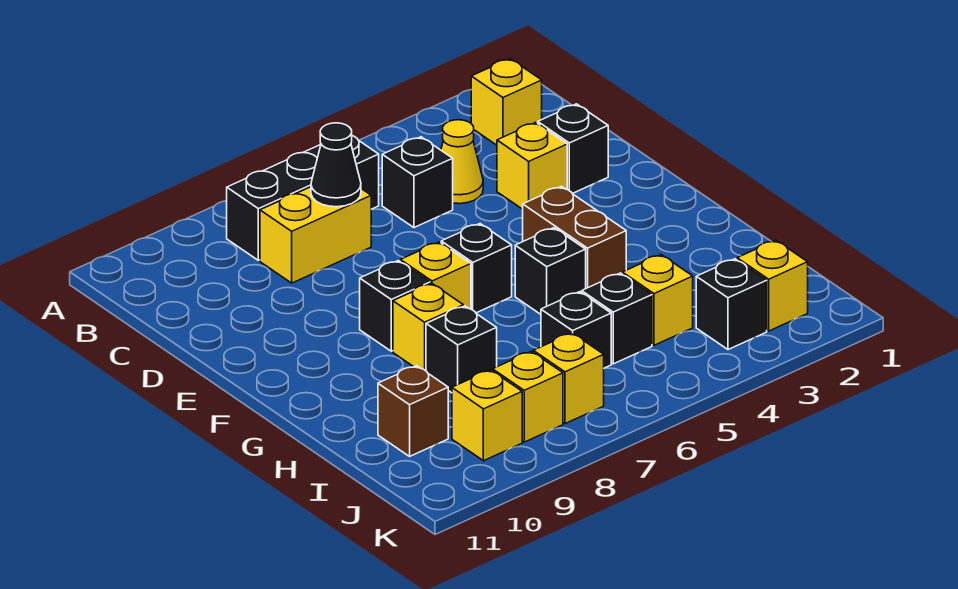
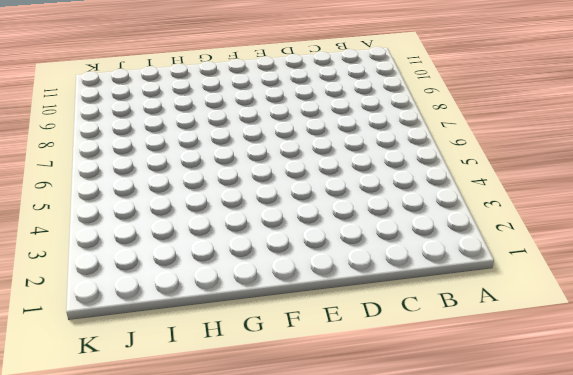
none -> yellow brick B2 level 1
none -> black brick B6:B8 level 1
none -> yellow cone C4 level 1

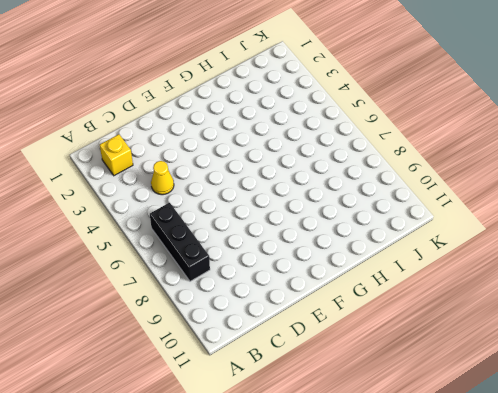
none -> black brick C5 level 1
none -> yellow brick C7:C8 level 1
none -> black brick D2 level 1

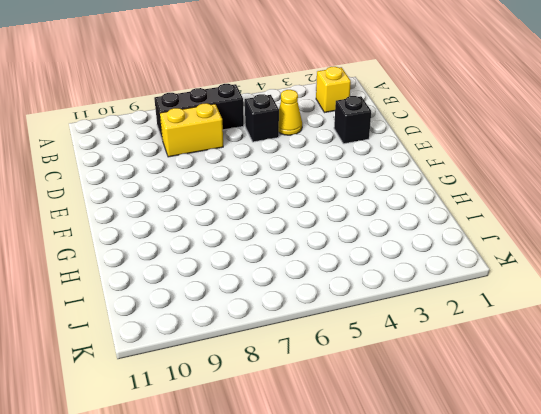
none -> yellow brick D3 level 1
none -> brown brick F4:G4 level 1
none -> black brick F6 level 1

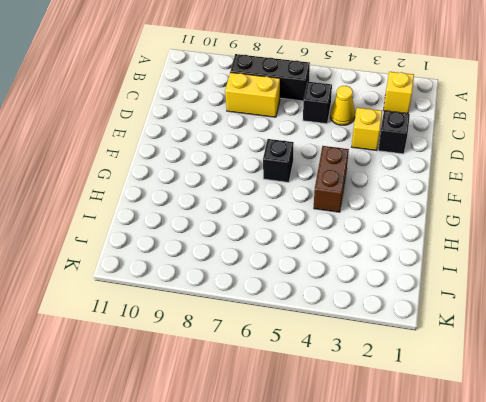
none -> yellow brick F7 level 1
none -> black brick F8 level 1
none -> black brick G5 level 1

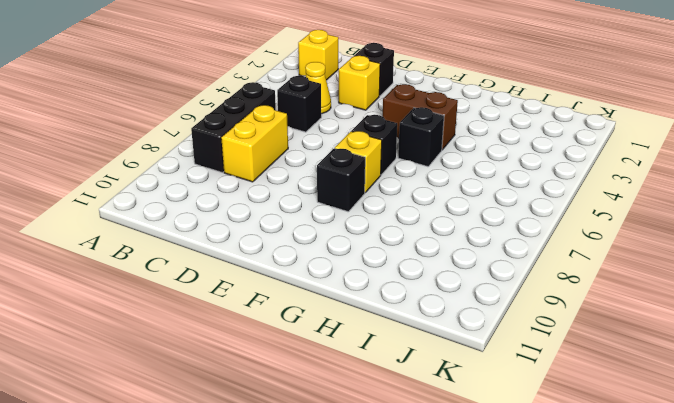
none -> yellow brick G8 level 1
none -> black brick H8 level 1
none -> yellow brick I4 level 1

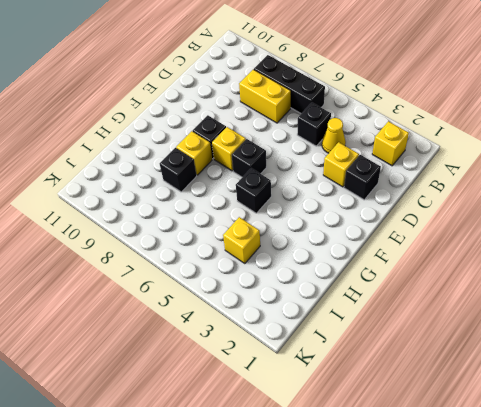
none -> brown brick F4:G4 level 1
none -> black brick I5 level 1
none -> black brick I6 level 1

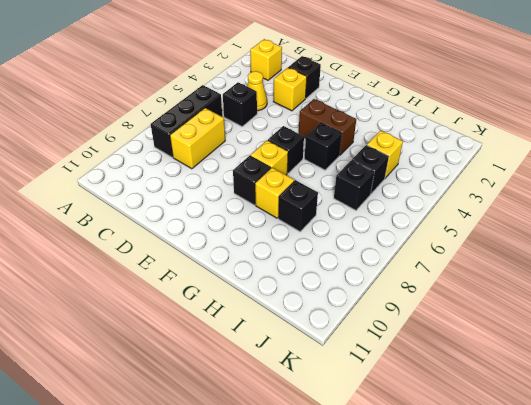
none -> brown brick I10 level 1
none -> yellow brick J2 level 1
none -> black brick J3 level 1

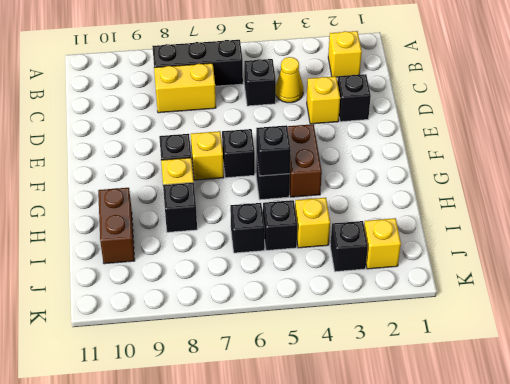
black brick G5 level 2 -> none
brown brick H10:I10 level 1 -> brown brick I10 level 1
none -> yellow brick J7 level 1
none -> yellow brick J8 level 1
none -> yellow brick J9 level 1

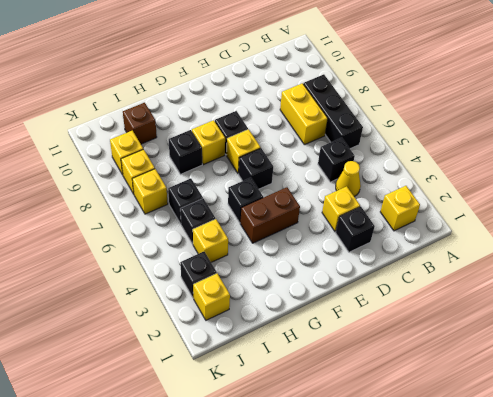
none -> black cone C7 level 2

